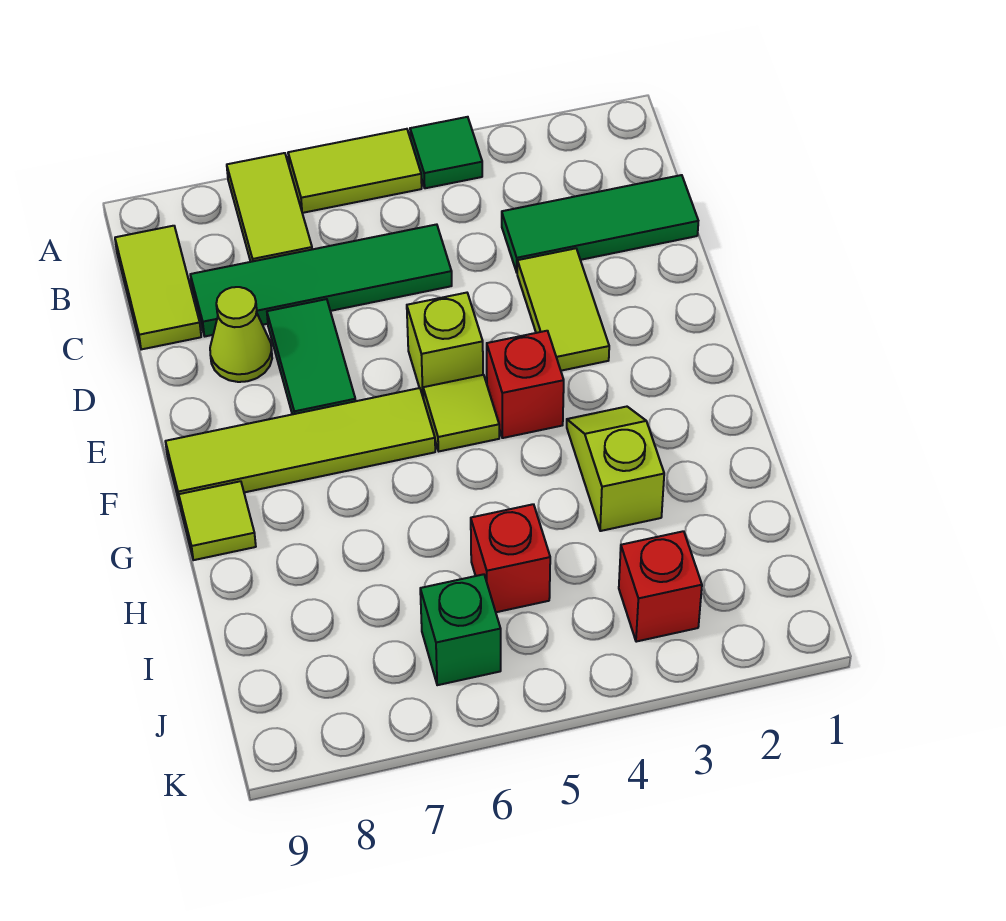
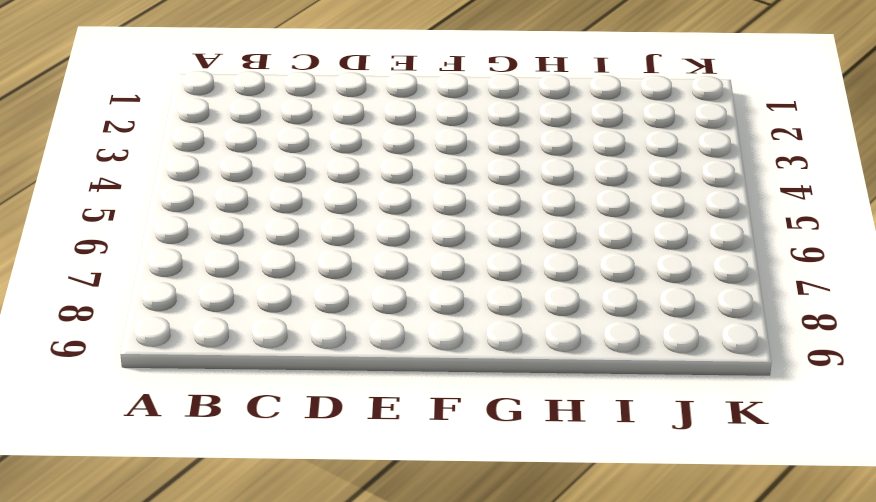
none -> green tile A4 level 1
none -> lime tile A5:A6 level 1
none -> lime tile A7:B7 level 1

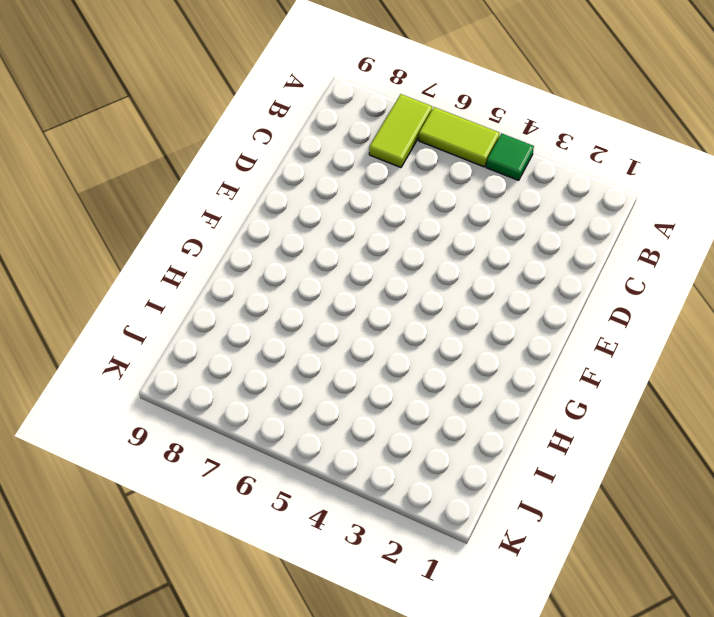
none -> lime tile B9:C9 level 1
none -> green tile C1:C3 level 1
none -> green tile C5:C8 level 1

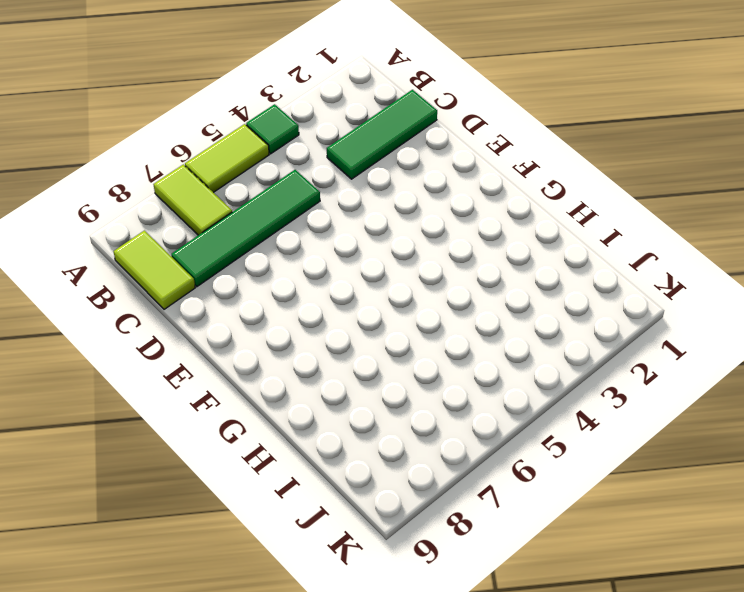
none -> lime tile D3:E3 level 1
none -> green tile D7:E7 level 1
none -> lime cone D8 level 1

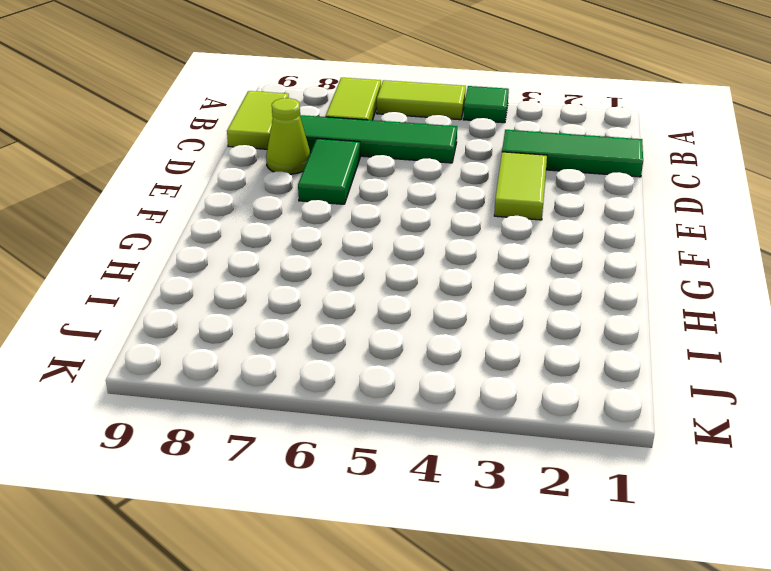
none -> lime brick E5 level 1
none -> red brick F4 level 1
none -> lime tile F5 level 1

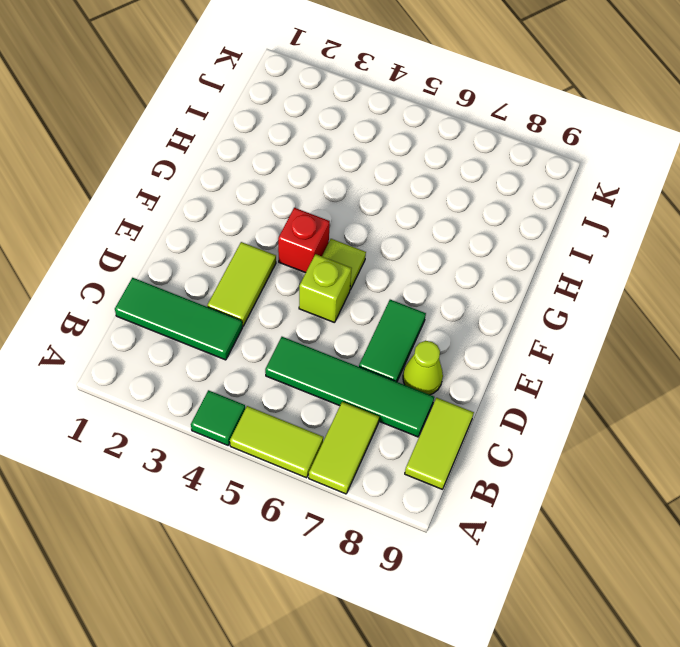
none -> lime tile F6:F9 level 1
none -> lime slope G3:H3 level 1 top H
none -> lime tile G9 level 1

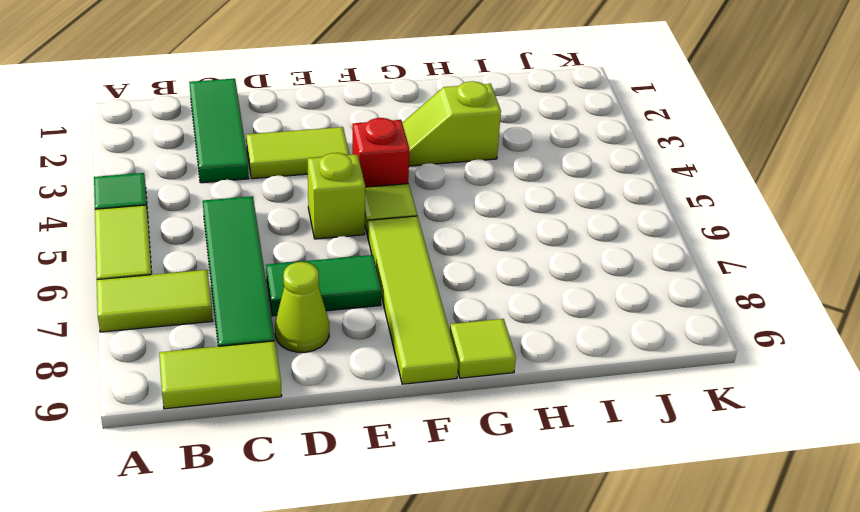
none -> red brick I5 level 1
none -> red brick J3 level 1
none -> green brick J6 level 1

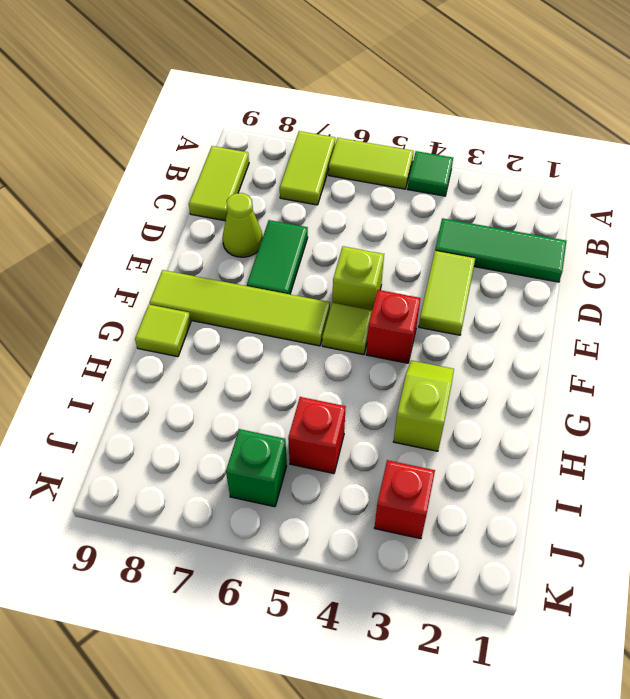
none -> green tile C5:C8 level 1

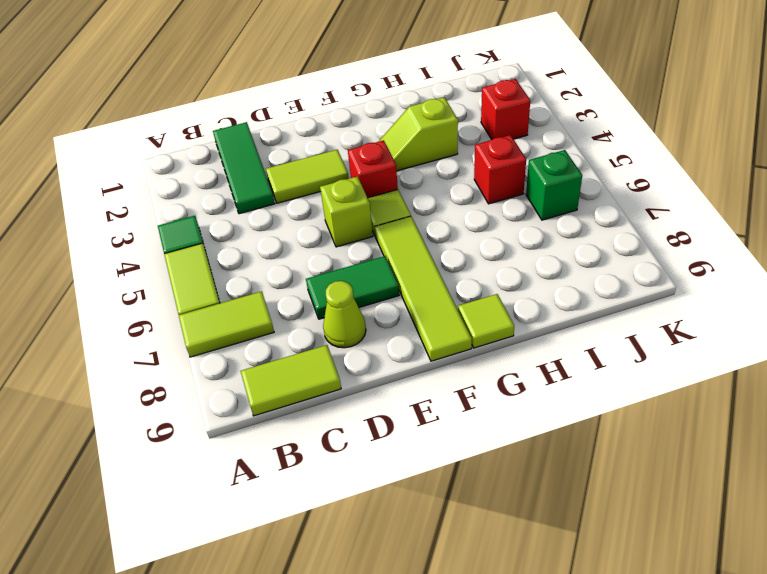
none -> green tile C5:C8 level 1

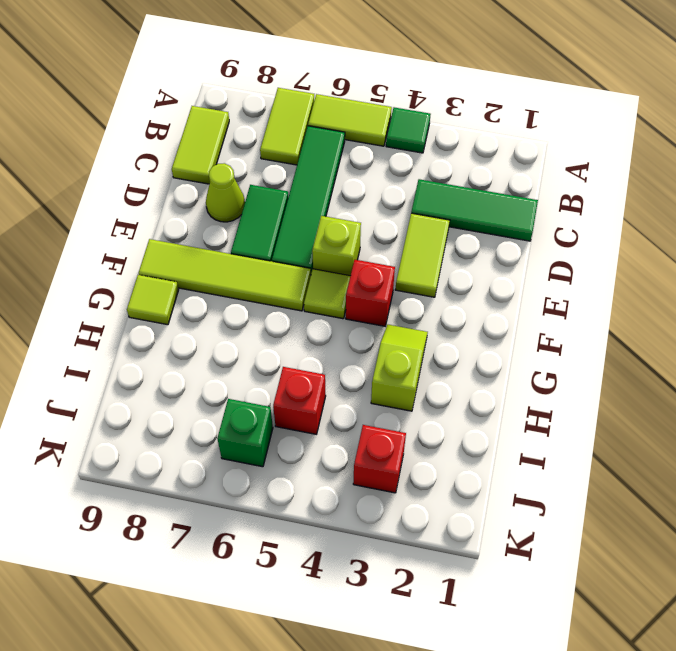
green tile B6:E6 level 1 -> green tile C5:C8 level 1

